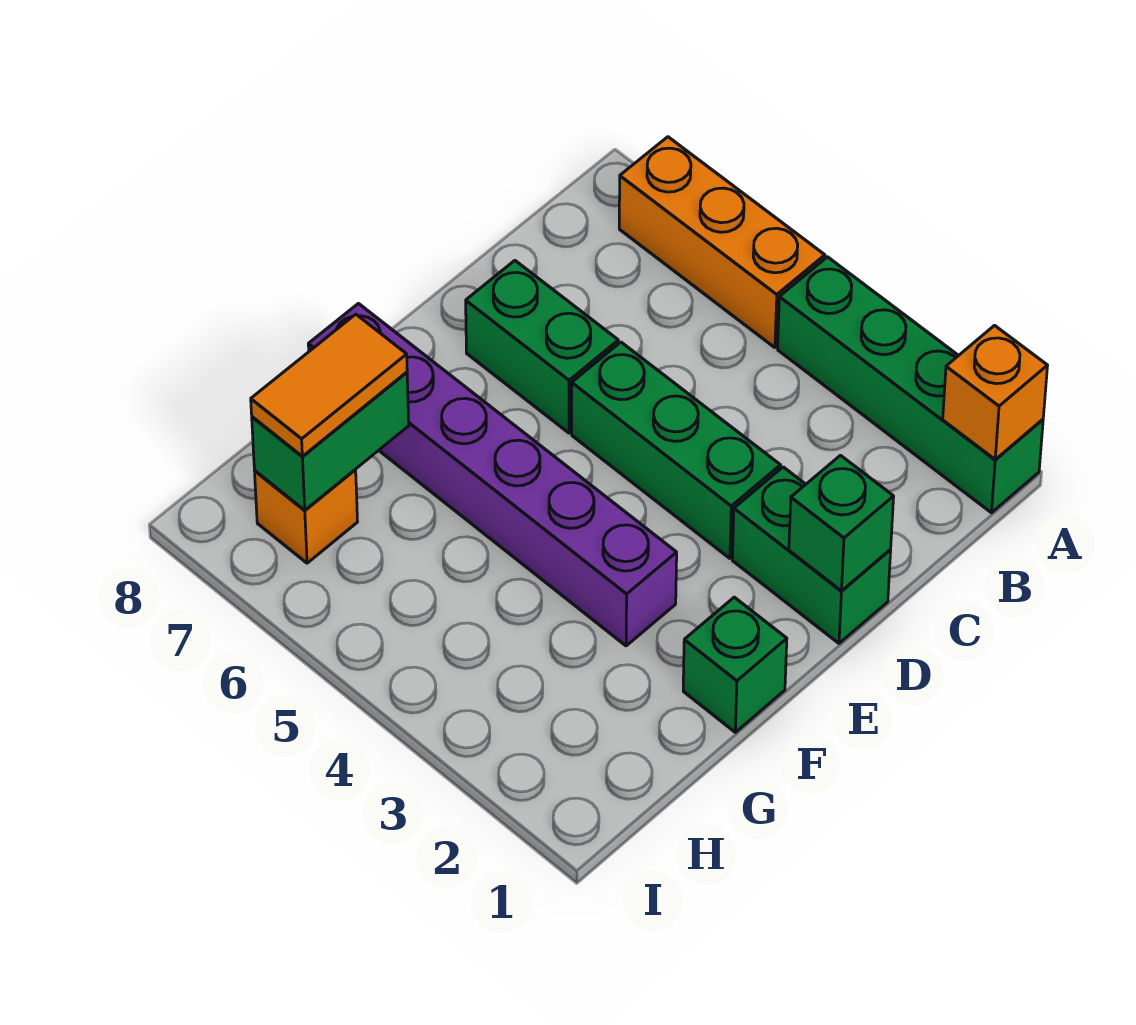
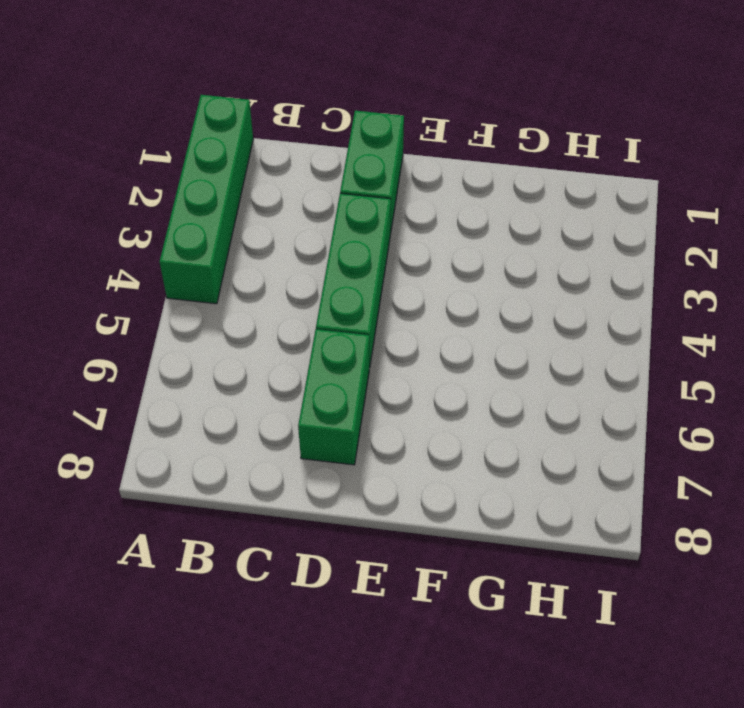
none -> orange brick A5:A7 level 1
none -> green brick F1 level 1
none -> purple brick F3:F8 level 1

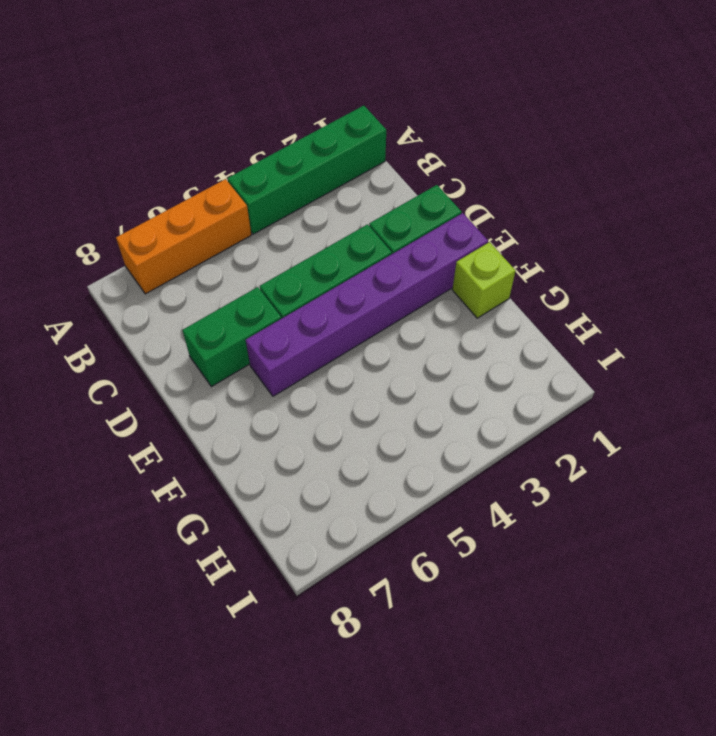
purple brick E1:E6 level 1 -> purple brick F3:F8 level 1
lime brick F1 level 1 -> green brick F1 level 1
none -> orange brick H7 level 1
none -> orange brick A1 level 2
none -> green brick D1 level 2

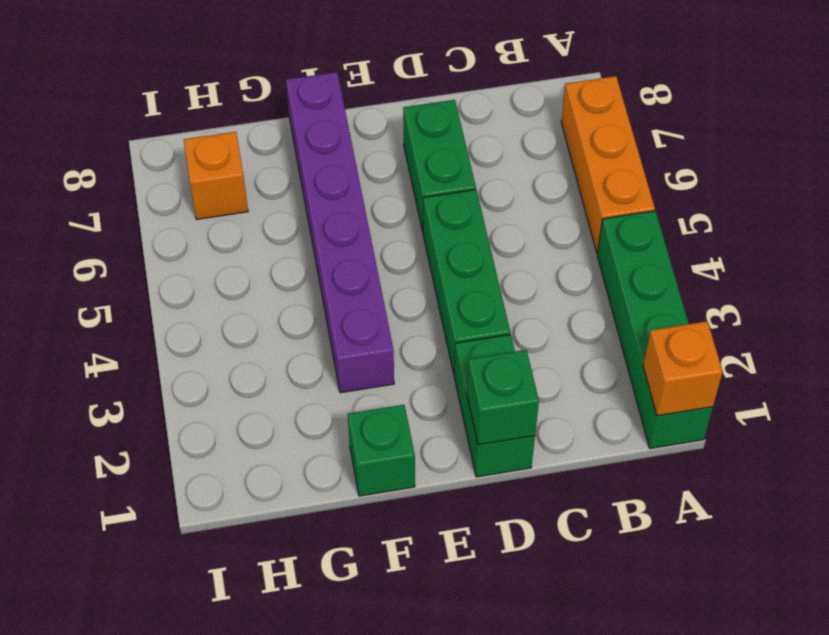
none -> green brick G7:H7 level 2
none -> orange tile G7:H7 level 3

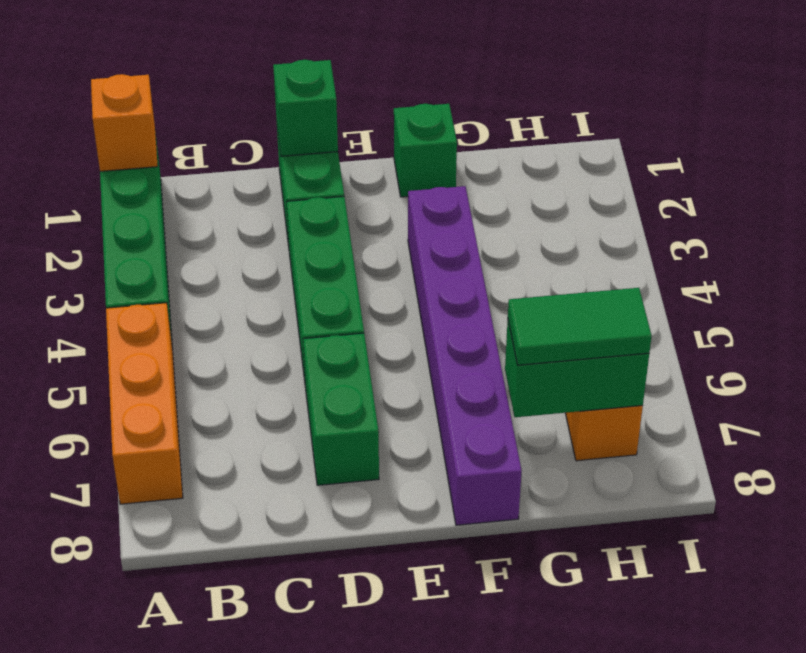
green tile G7:H7 level 3 -> orange tile G7:H7 level 3

